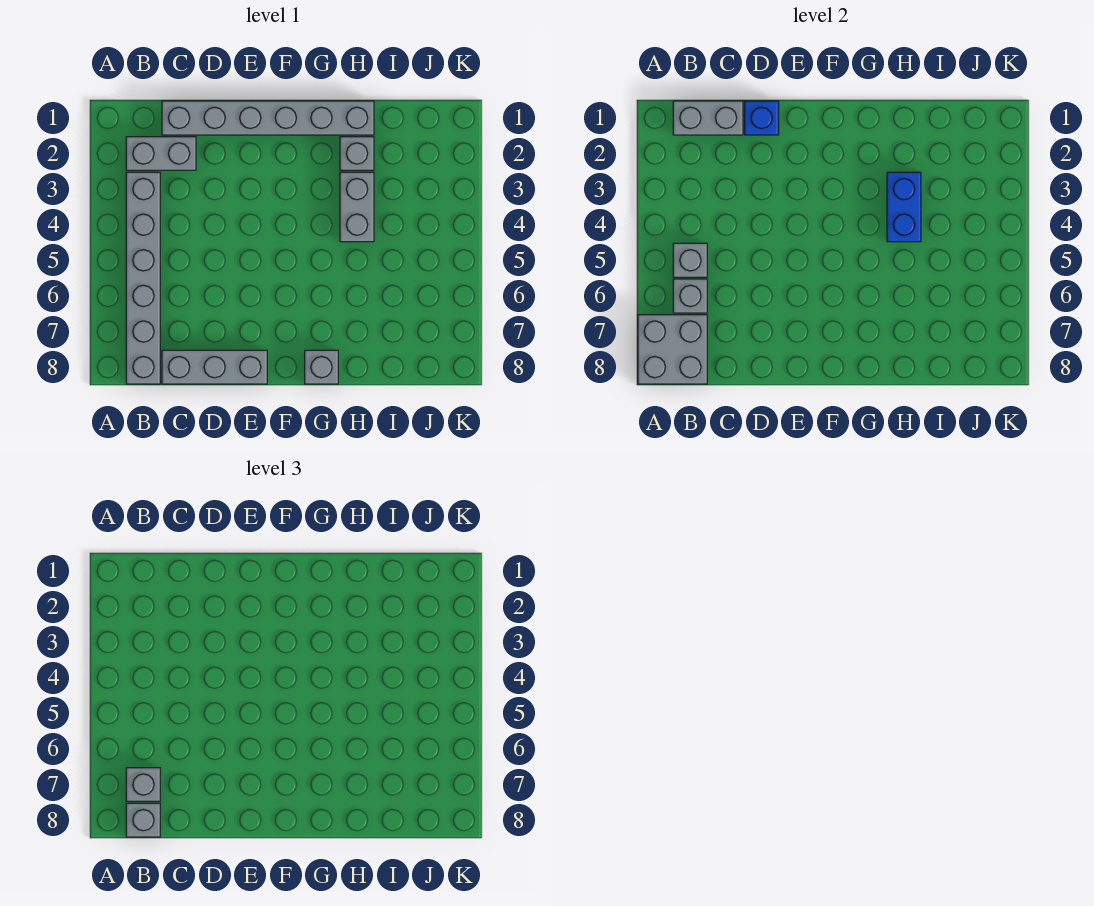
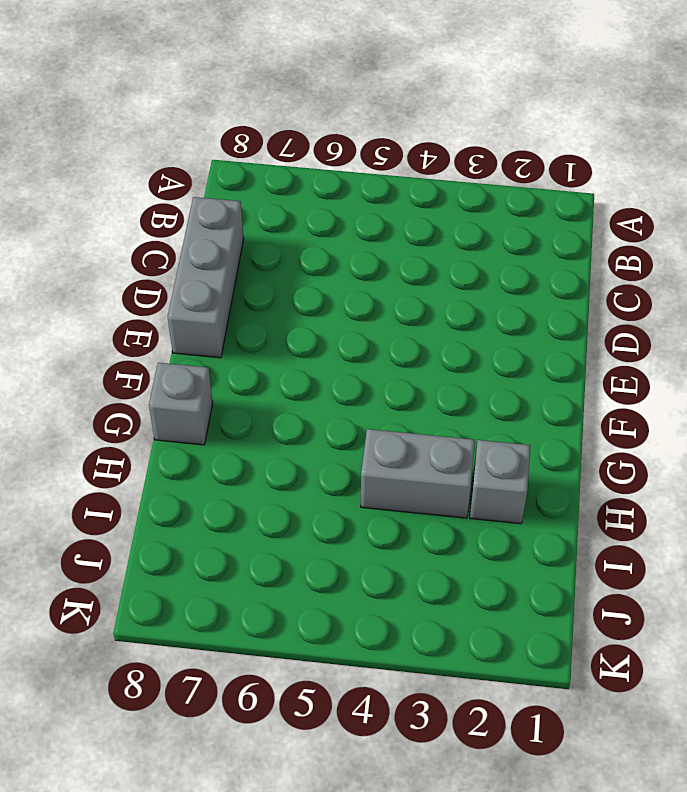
none -> grey brick B2:C2 level 1
none -> grey brick B3:B8 level 1
none -> grey brick C1:H1 level 1

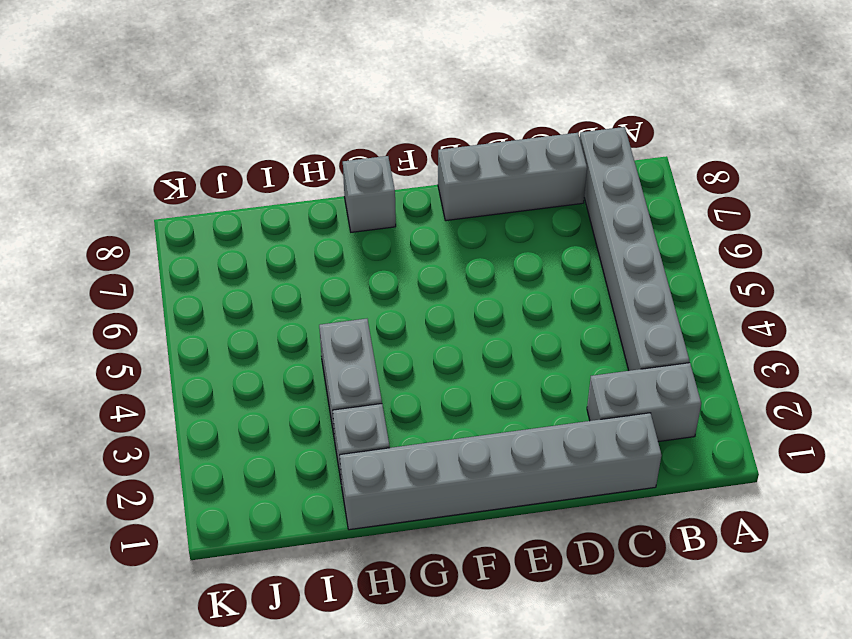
none -> grey brick A7:B8 level 2
none -> grey brick B1:C1 level 2
none -> grey brick B5 level 2

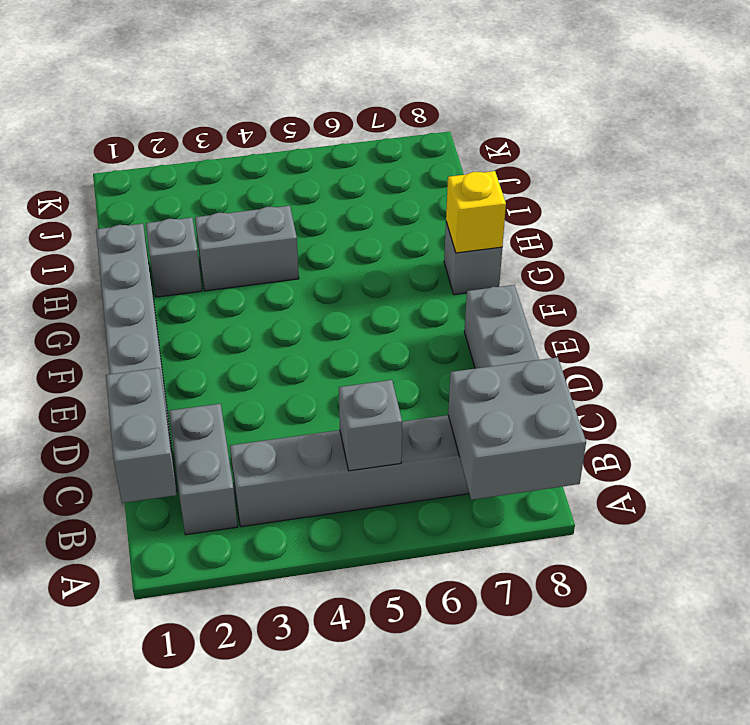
yellow brick G8 level 2 -> none
none -> grey brick B6 level 2
none -> blue brick D1 level 2
none -> blue brick H3:H4 level 2

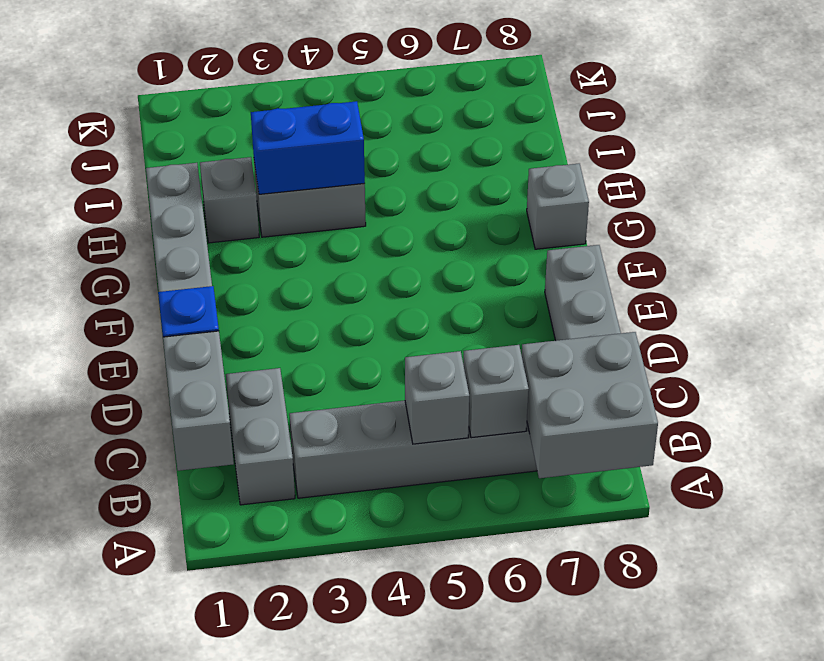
none -> grey brick B7 level 3
none -> grey brick B8 level 3

